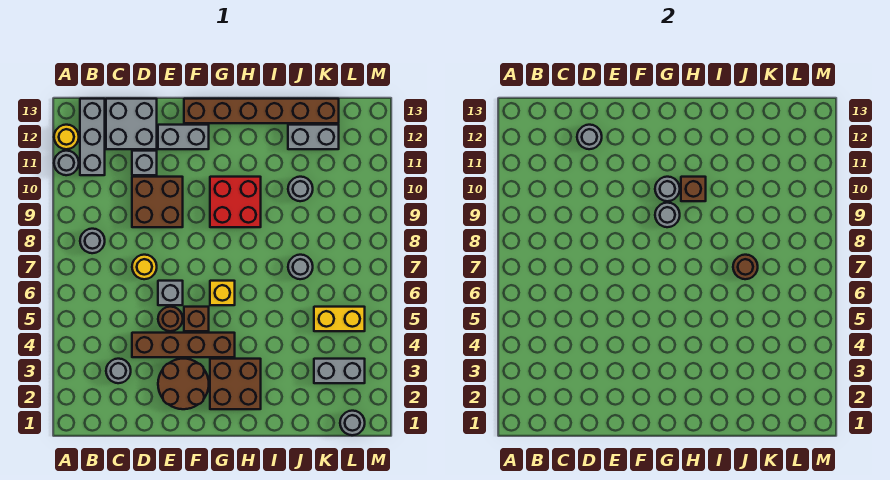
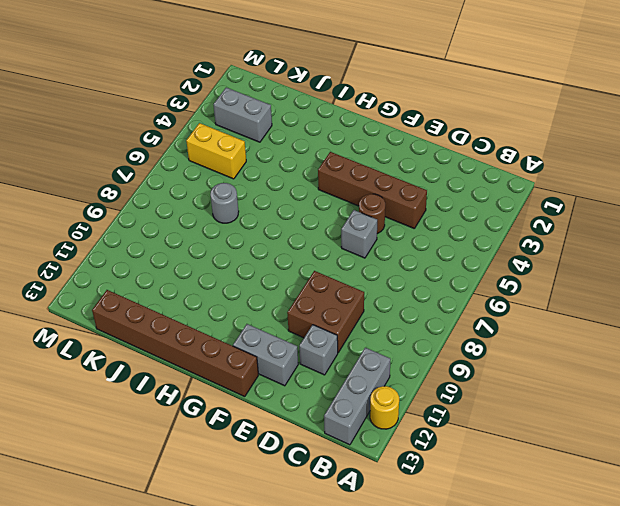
none -> grey round brick A11 level 1
none -> grey round brick B8 level 1
none -> grey round brick C3 level 1
none -> grey brick C12:D13 level 1

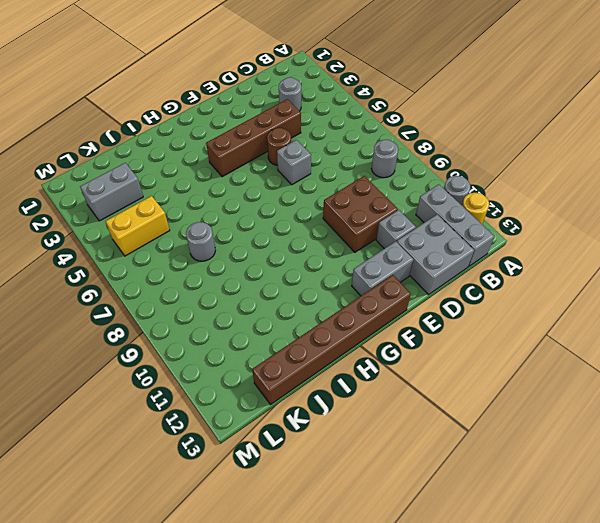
none -> yellow round brick D7 level 1
none -> brown round brick E2:F3 level 1
none -> brown brick F5 level 1
none -> brown brick G2:H3 level 1

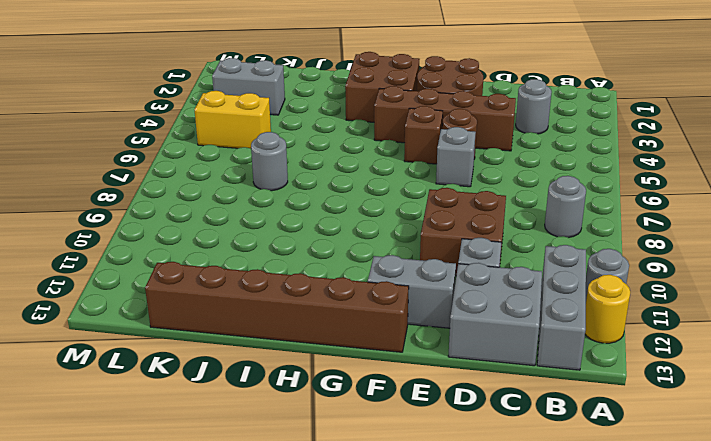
none -> yellow round brick D7 level 1
none -> yellow brick G6 level 1
none -> red brick G9:H10 level 1
none -> grey round brick J10 level 1

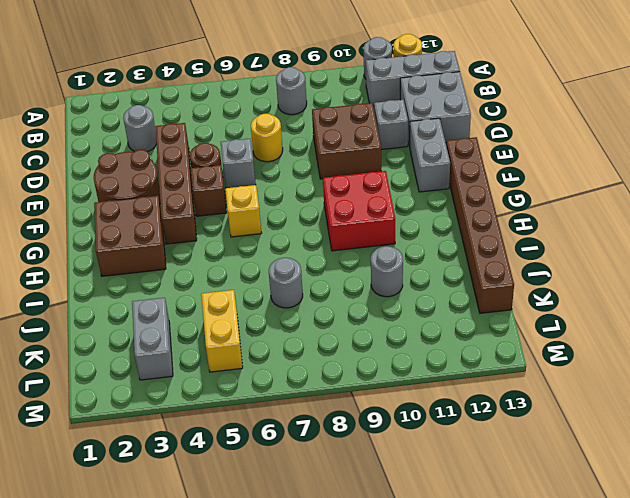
none -> grey brick J12:K12 level 1
none -> grey round brick L1 level 1
none -> grey round brick D12 level 2
none -> grey round brick G9 level 2

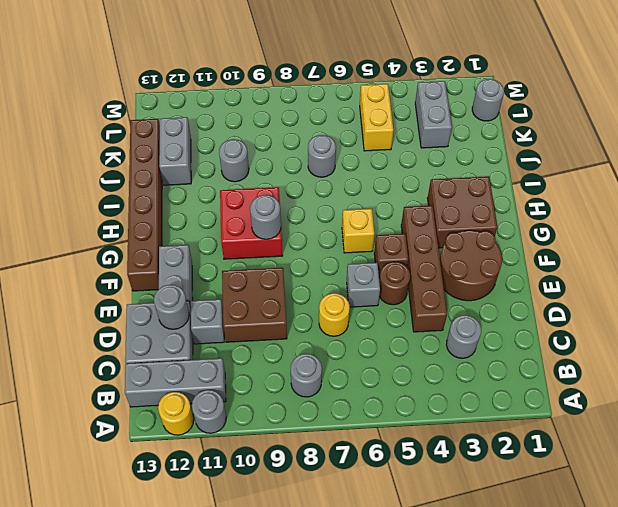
none -> grey round brick G10 level 2
none -> brown brick H10 level 2
none -> brown round brick J7 level 2

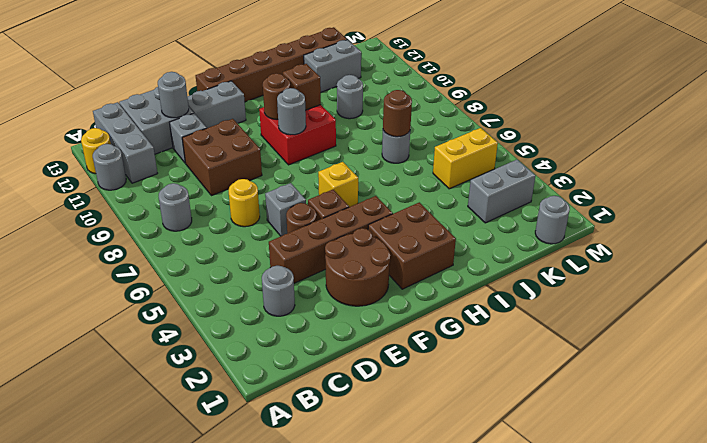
brown round brick G10 level 2 -> grey round brick G10 level 2

